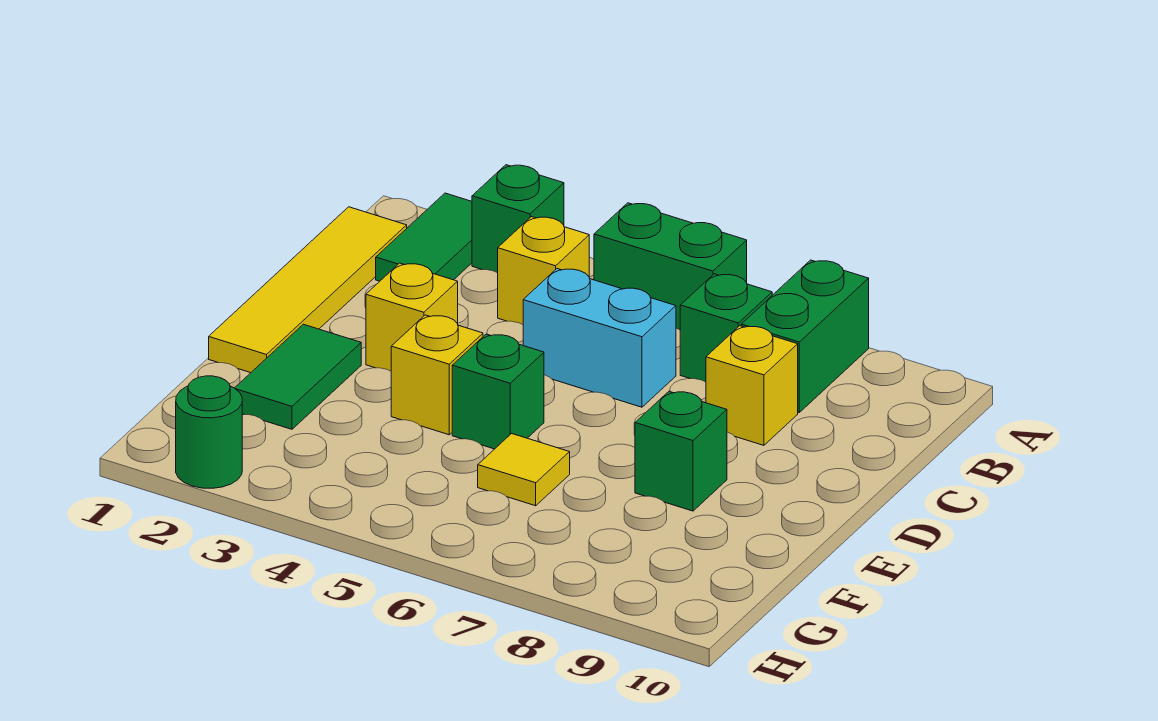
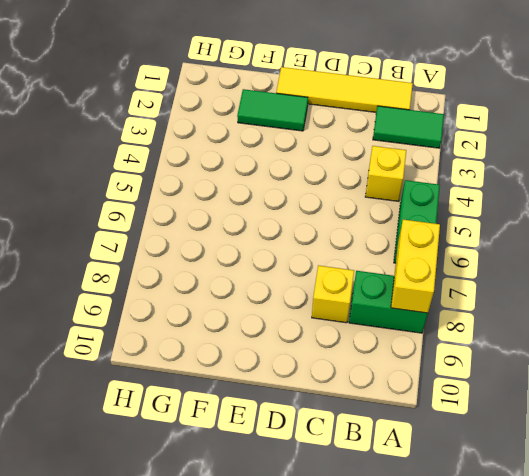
yellow brick A7:A8 level 2 -> none
none -> green brick A3 level 1
none -> green brick B7 level 1
none -> cyan brick C5:C6 level 1

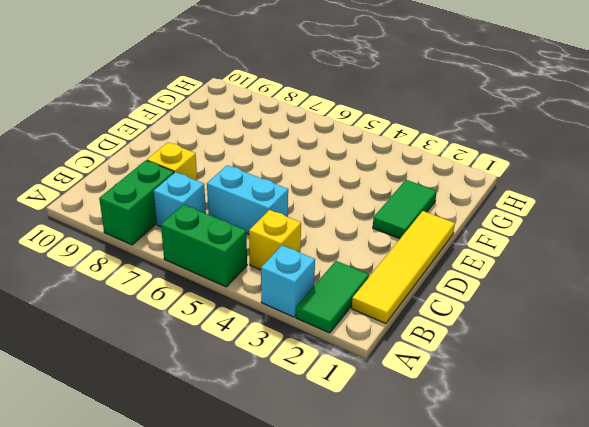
cyan brick A3 level 1 -> green brick A3 level 1
cyan brick B7 level 1 -> green brick B7 level 1
none -> yellow brick D3 level 1
none -> yellow brick E4 level 1
none -> green brick E5 level 1

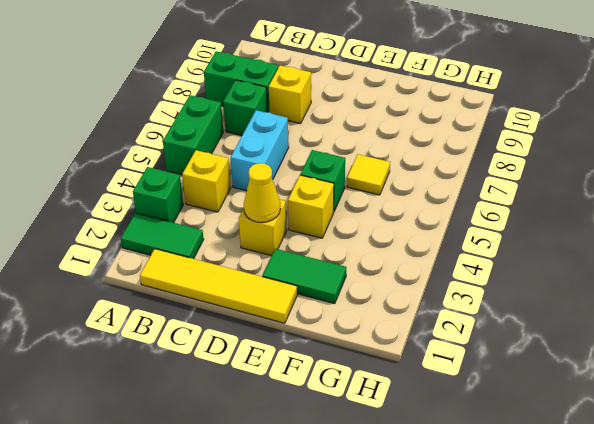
yellow cone D3 level 2 -> none
none -> green brick E8 level 1
none -> green round brick H2 level 1

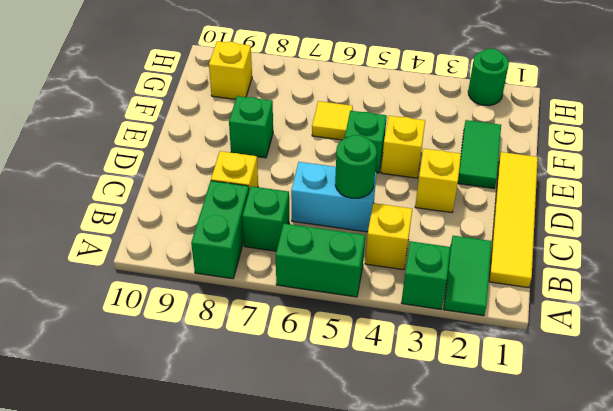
green round brick C5 level 2 -> none
yellow brick G9 level 1 -> none

